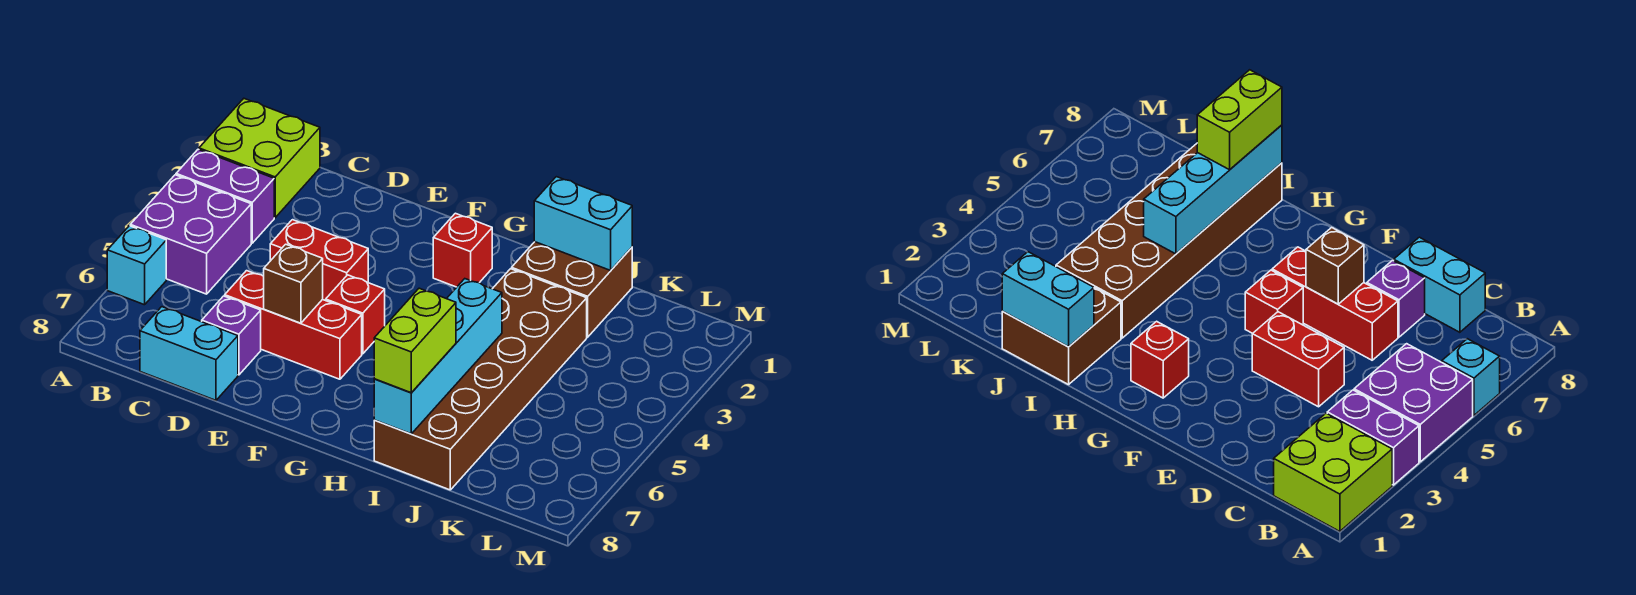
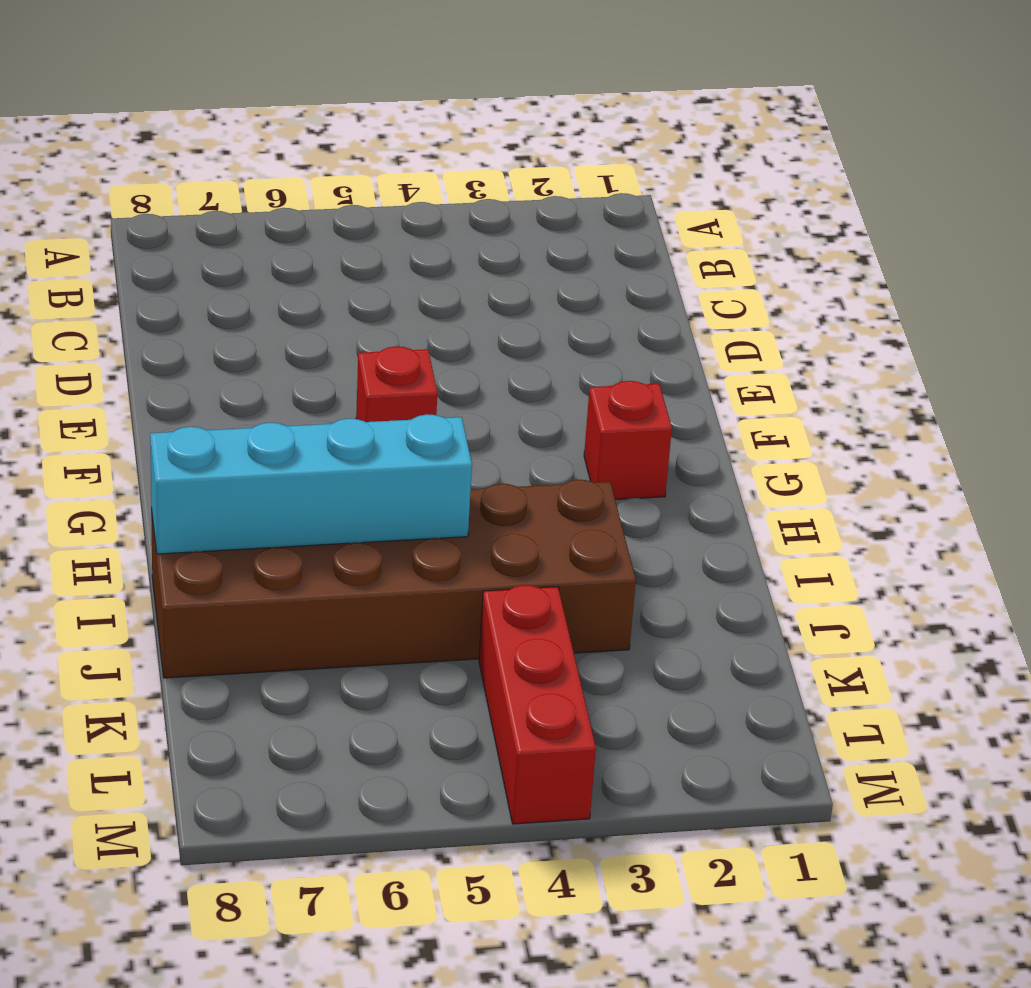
red brick K4:M4 level 1 -> red brick D6:F6 level 1
none -> lime brick A1:B2 level 1
none -> purple brick A3:B3 level 1
none -> purple brick A4:B5 level 1

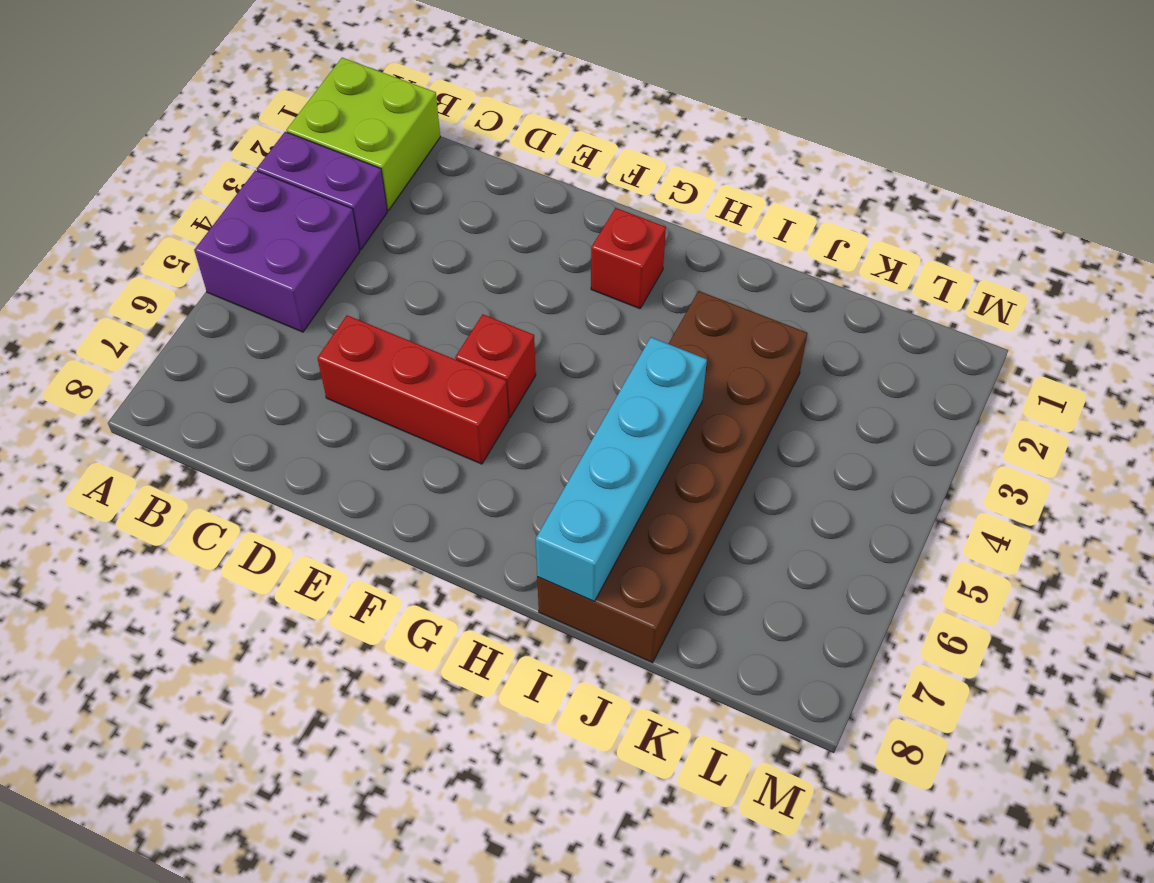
none -> cyan brick A6 level 1
none -> cyan brick C8:D8 level 1
none -> red brick D4:E4 level 1

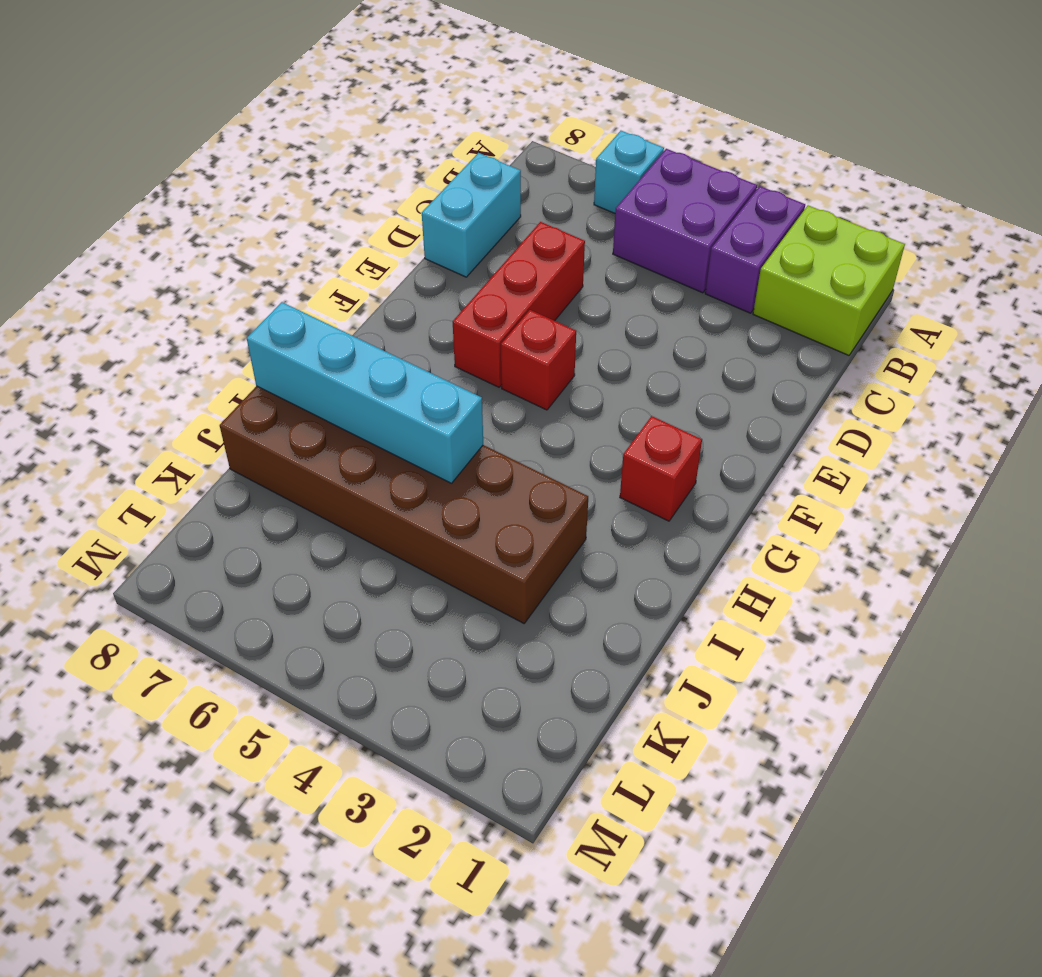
none -> red brick D4:E4 level 1
none -> purple brick D7 level 1
none -> brown brick I1:J2 level 1

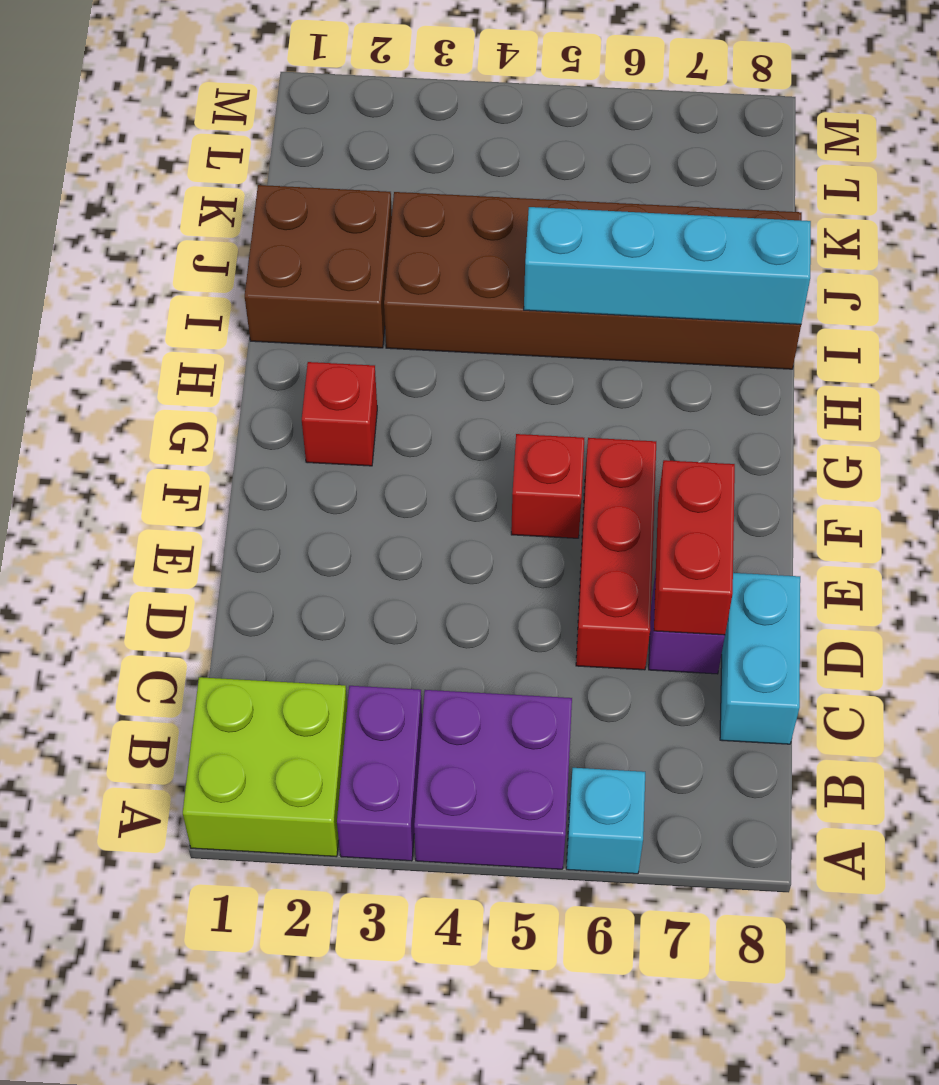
red brick D7:E7 level 2 -> red brick D4:E4 level 1
none -> brown brick E6 level 2
none -> cyan brick I1:J1 level 2
none -> lime brick I7:I8 level 3

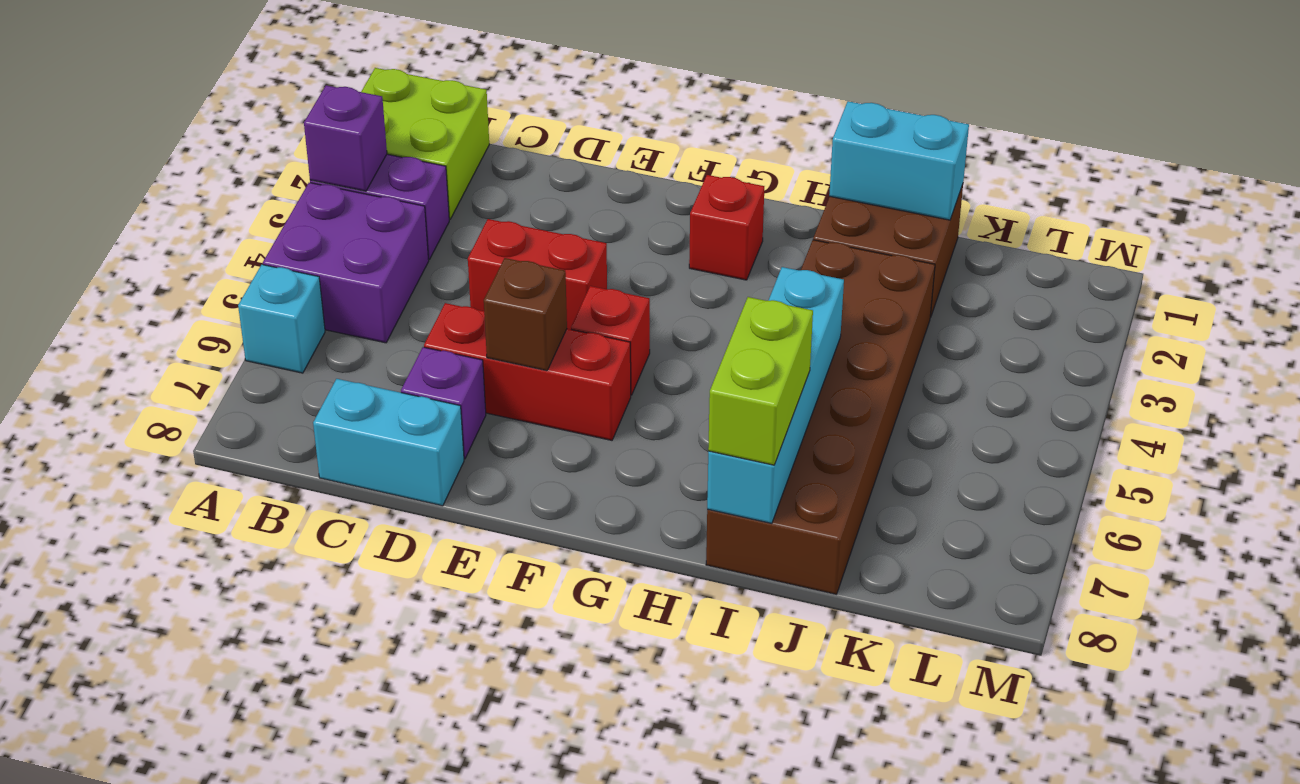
purple brick A3 level 2 -> none

